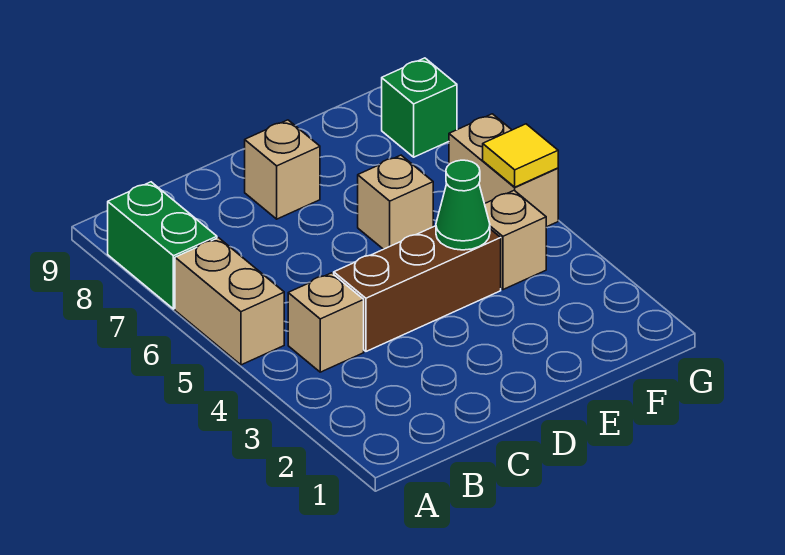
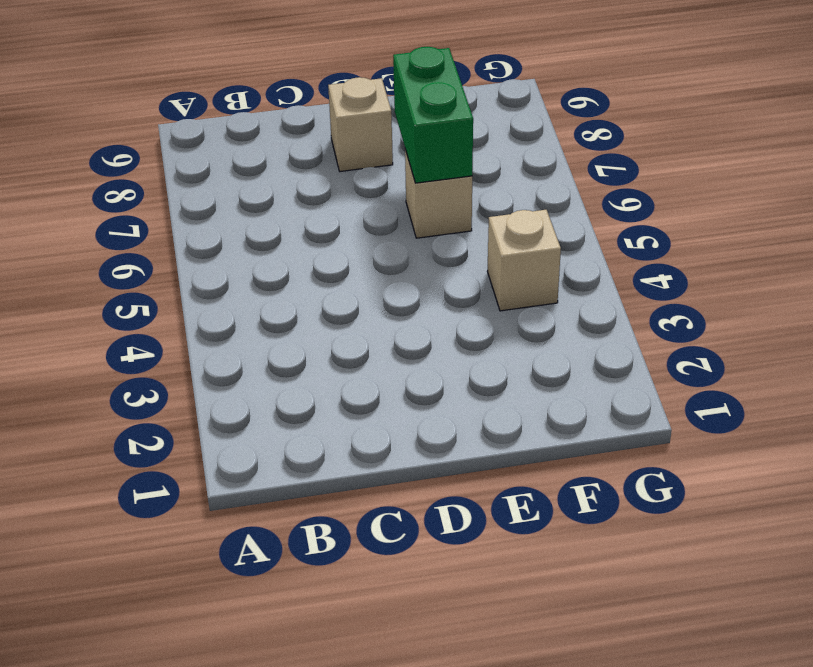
green brick E6:E7 level 2 -> green brick A7:A8 level 1
none -> tan brick A5:A6 level 1
none -> tan brick B4 level 1

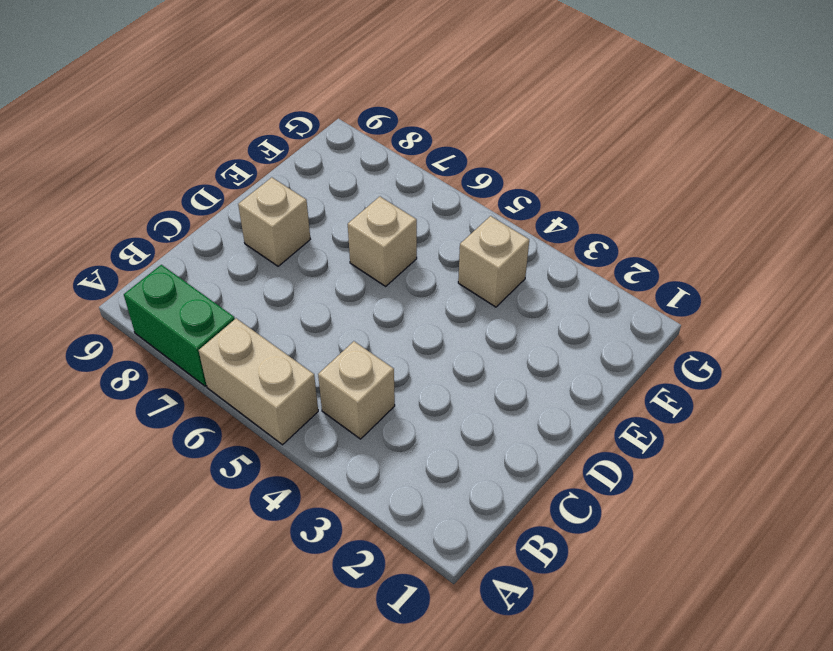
none -> brown brick C4:E4 level 1
none -> tan brick G5:G6 level 1

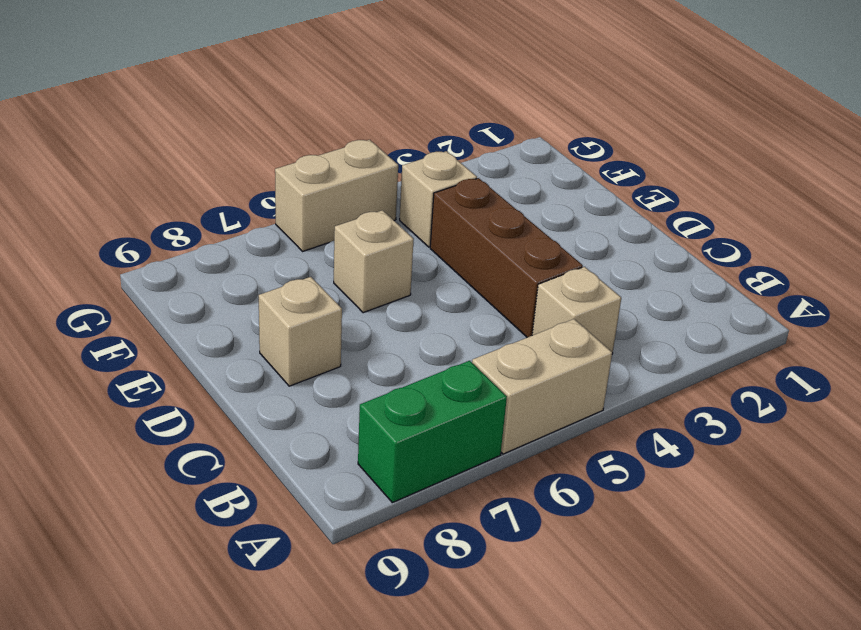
none -> green brick G8 level 1
none -> green cone E4 level 2

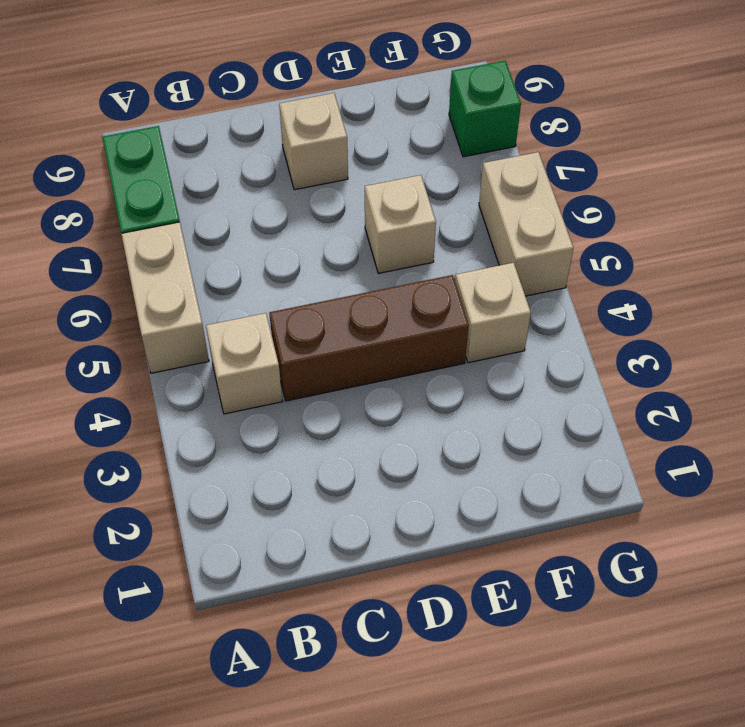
none -> green cone E4 level 2
none -> yellow tile G5 level 2

